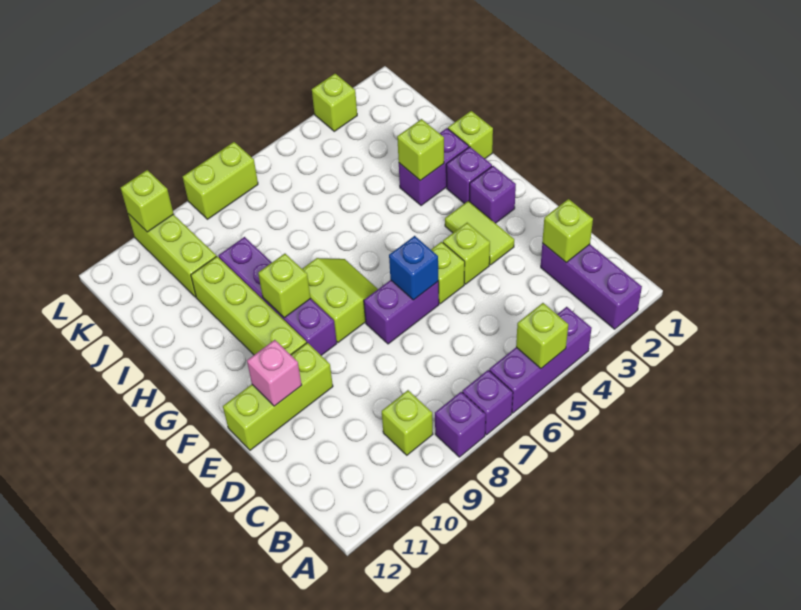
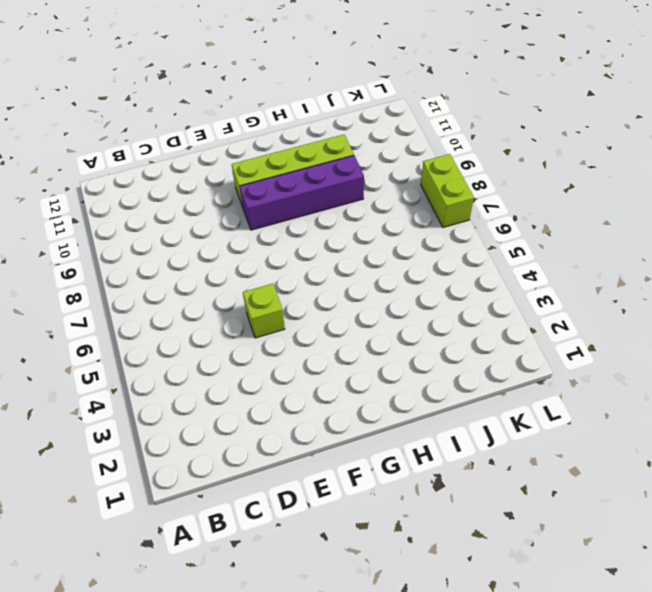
none -> purple brick A2:C2 level 1
none -> purple brick A4:A6 level 1
none -> purple brick A7 level 1

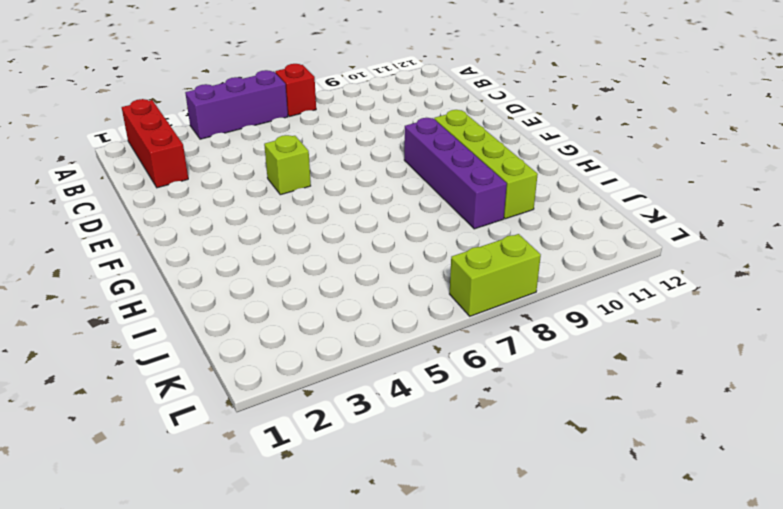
red brick A2:C2 level 1 -> purple brick A2:C2 level 1
red brick A7 level 1 -> purple brick A7 level 1
none -> purple brick A8 level 1
none -> lime brick B9 level 1
none -> lime tile E3:F3 level 1

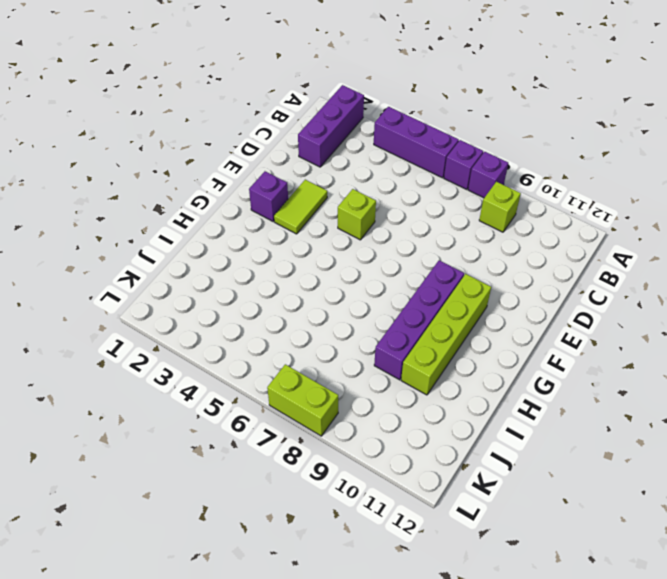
none -> lime brick E4 level 1
none -> purple brick E6:E7 level 1
none -> lime brick E10:E12 level 1

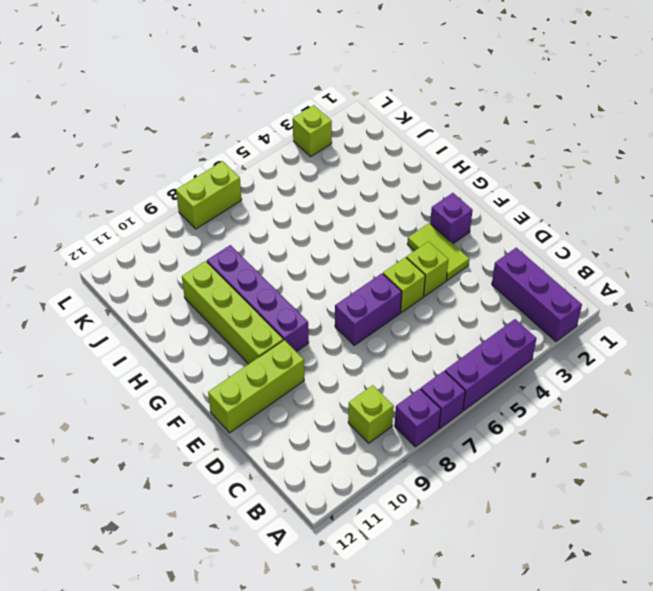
none -> lime slope F7:G8 level 1 top 8
none -> purple brick G2 level 1
none -> lime brick H1 level 1

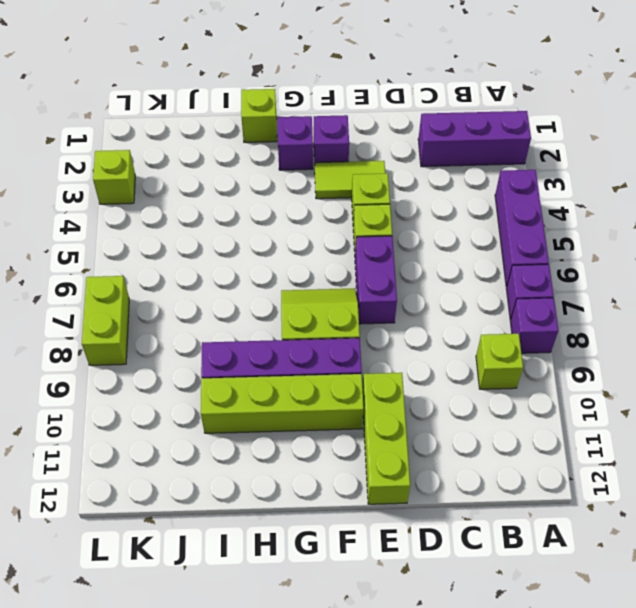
none -> purple brick H2:H3 level 1
none -> lime brick J10:L10 level 1
none -> lime brick A5 level 2

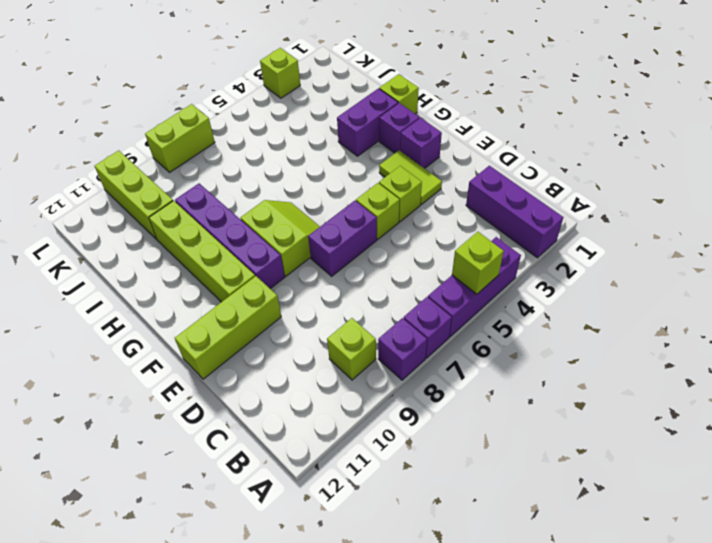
none -> lime brick C2 level 2
none -> blue brick E6 level 2
none -> pink brick E11 level 2

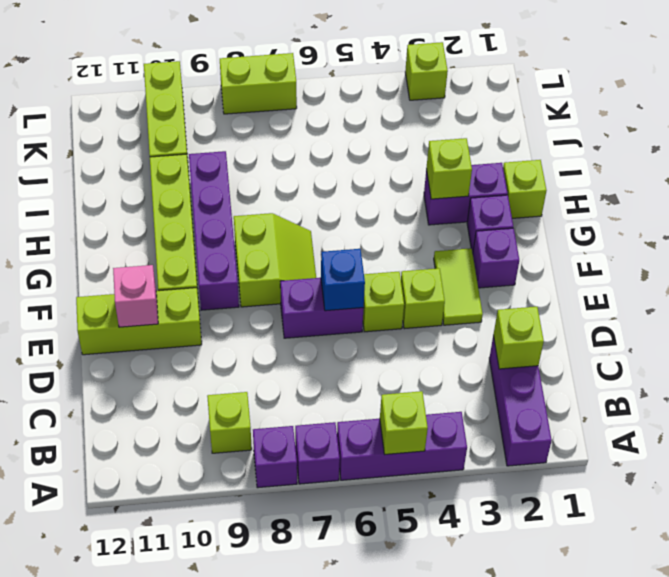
none -> lime brick G9 level 2
none -> lime brick L10 level 2

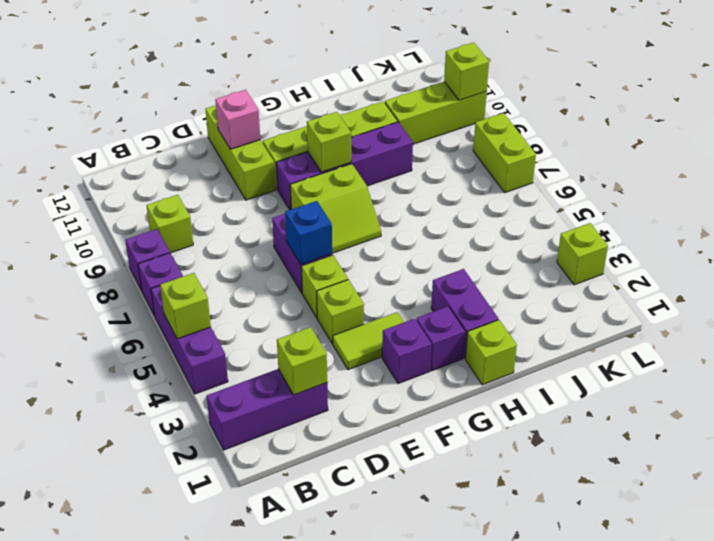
none -> lime brick H3 level 2

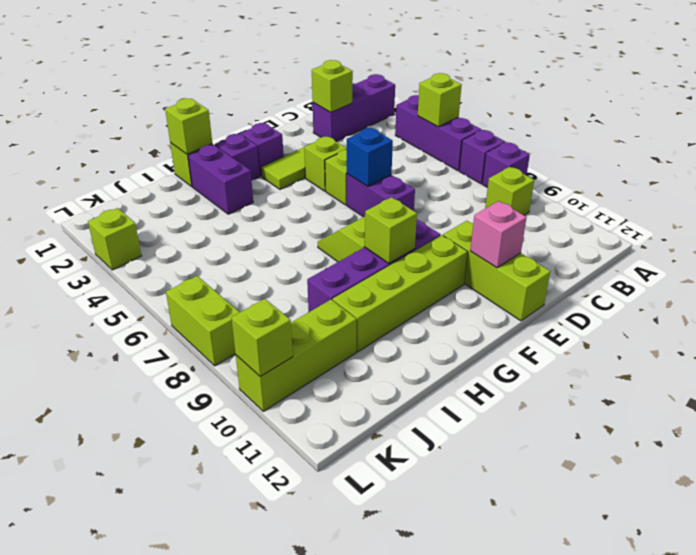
lime brick H1 level 2 -> lime brick H3 level 2

